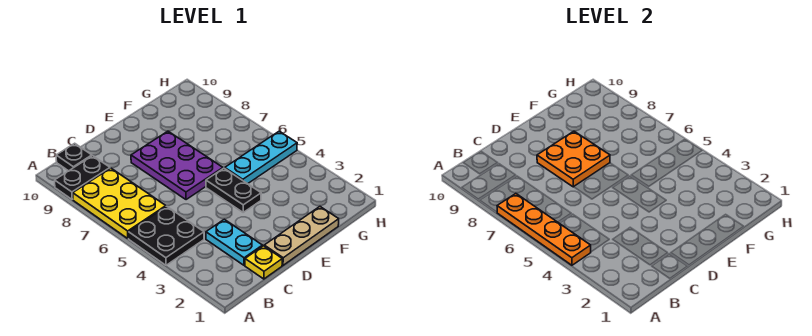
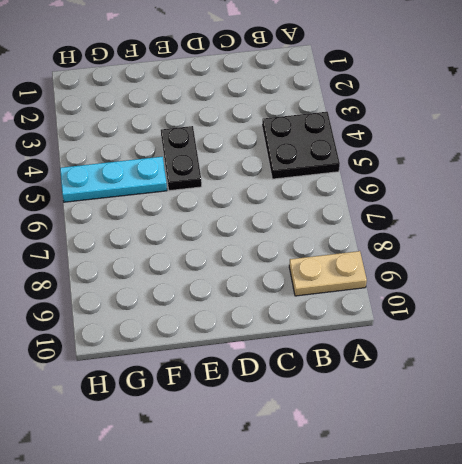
tan plate A9:B9 level 1 -> black plate A9:B9 level 1
none -> yellow plate A6:B8 level 1
none -> black plate B10 level 1
none -> yellow plate C1 level 1

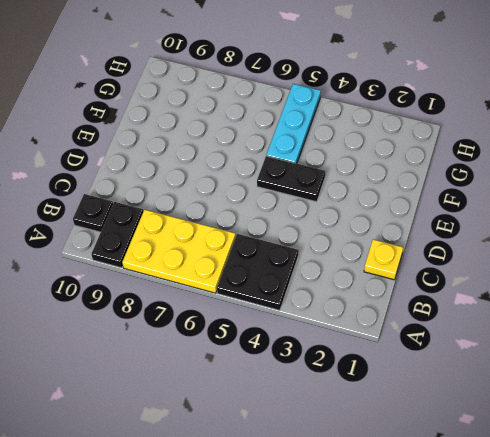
none -> cyan plate C2:C3 level 1
none -> tan plate D1:F1 level 1
none -> purple plate D6:E8 level 1

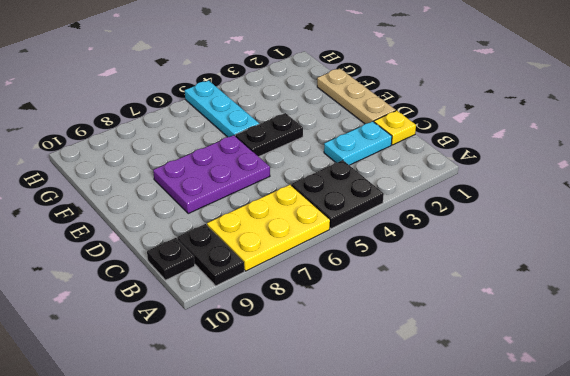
none -> orange plate A4:A7 level 2
none -> orange plate D7:E8 level 2

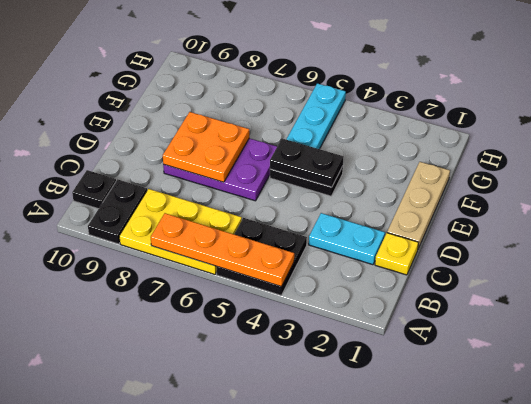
black plate E4:E5 level 2 -> none

